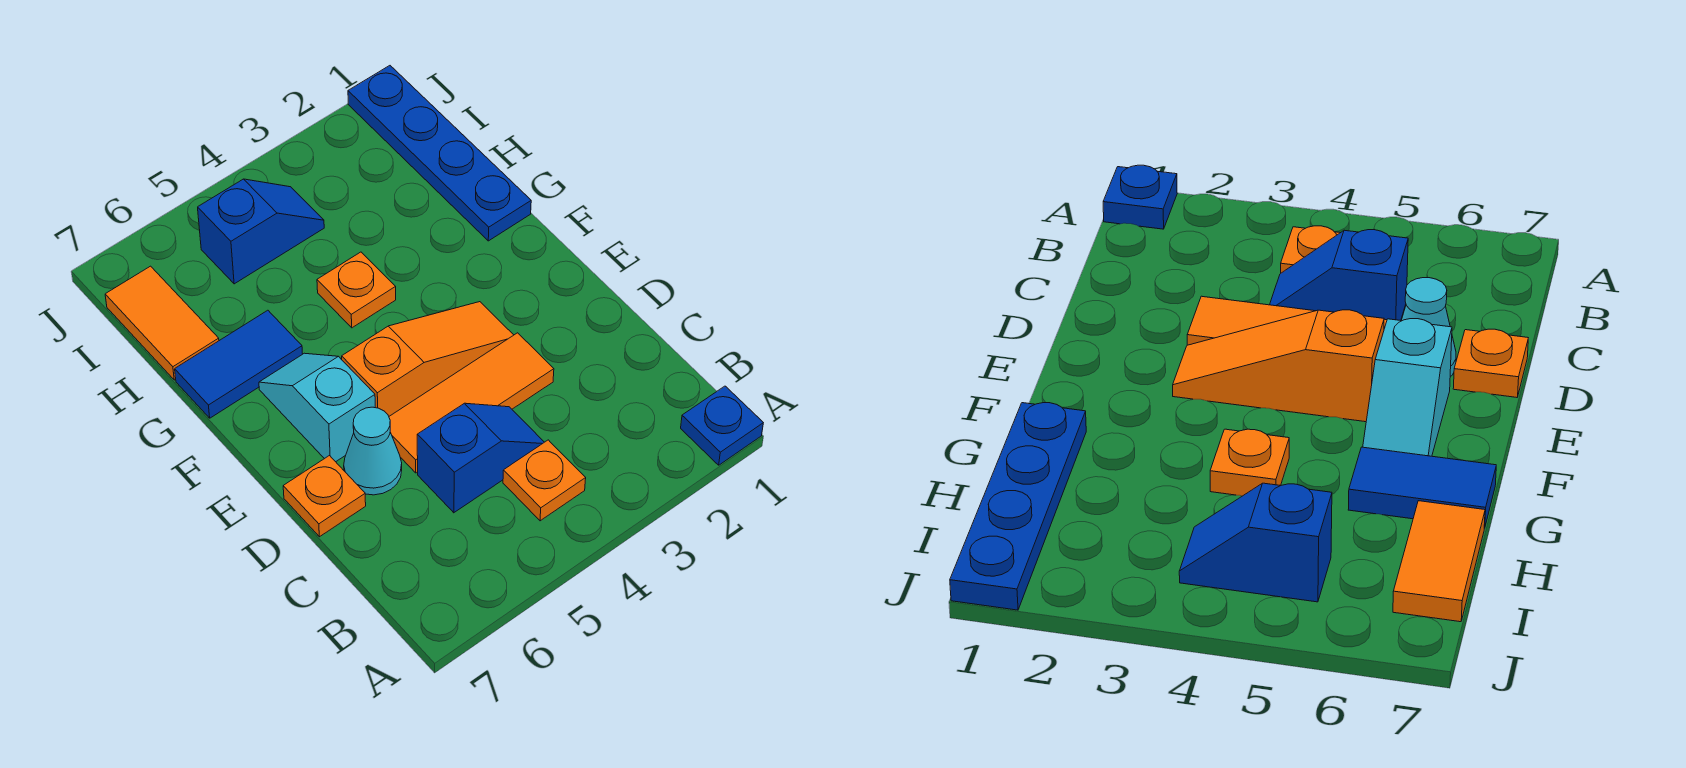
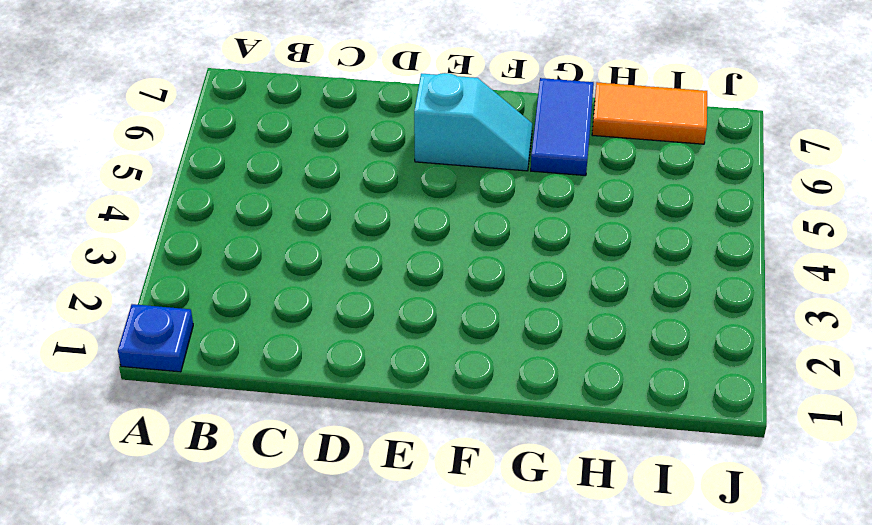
none -> orange plate B4 level 1
none -> blue slope C4:C5 level 1 top 5
none -> orange tile D3:D5 level 1

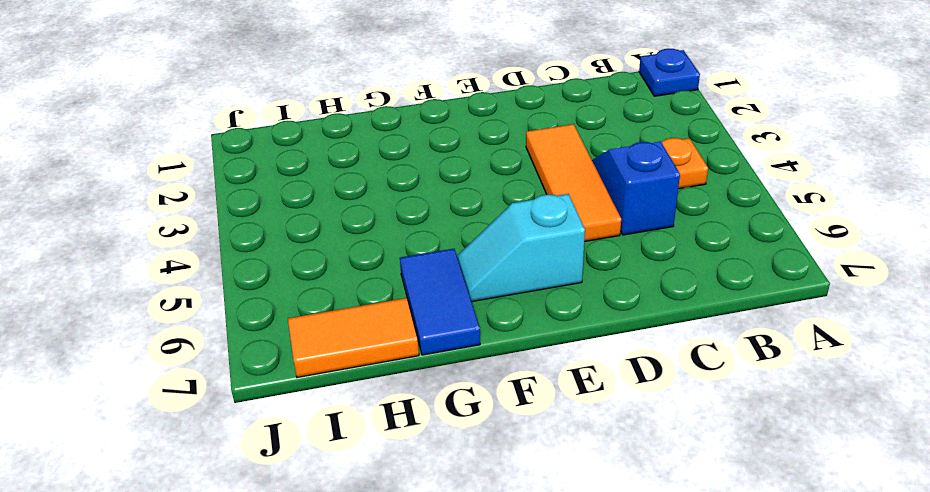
none -> cyan cone D6 level 1
none -> orange plate D7 level 1
none -> orange slope E3:E5 level 1 top 5

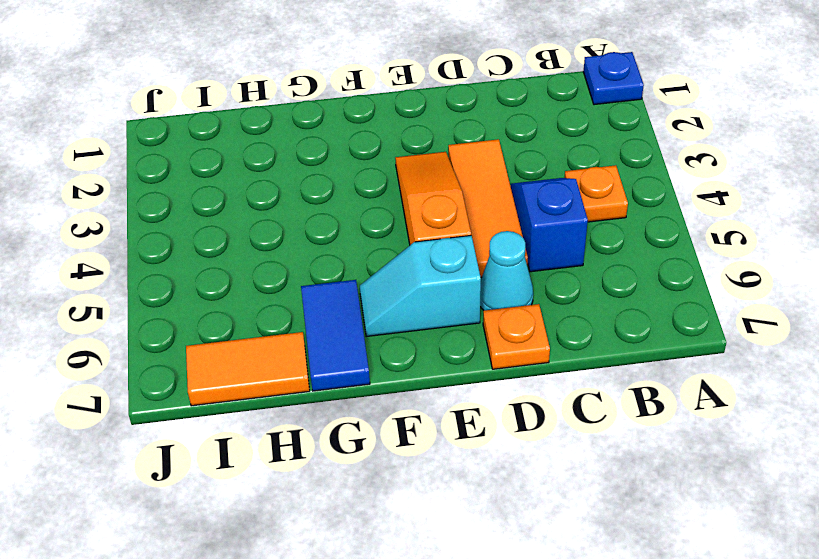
none -> blue plate G1:J1 level 1
none -> orange plate G4 level 1
none -> blue slope I4:I5 level 1 top 5

